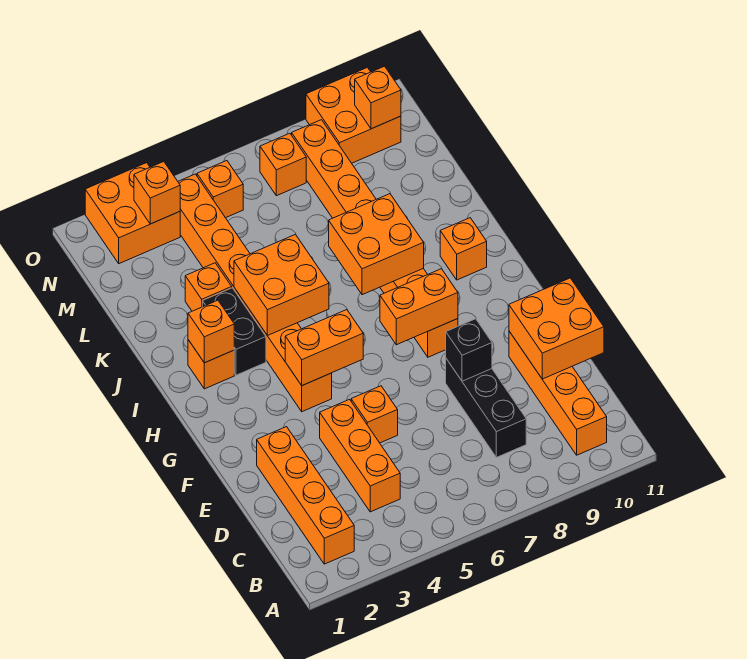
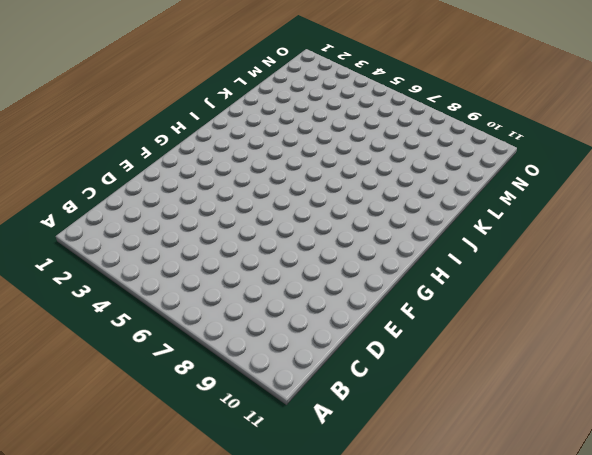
none -> orange brick B2:E2 level 1
none -> orange brick B10:E10 level 1
none -> orange brick C4:E4 level 1

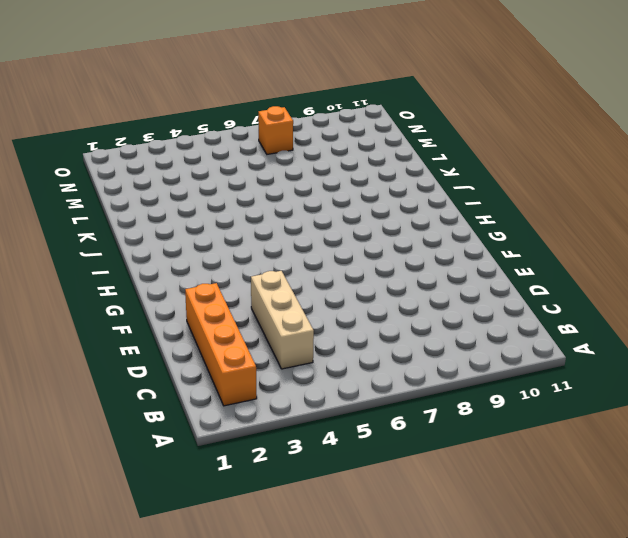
tan brick C4:E4 level 1 -> orange brick C4:E4 level 1
none -> orange brick B10:E10 level 1
none -> black brick C8:E8 level 1
none -> orange brick E5 level 1

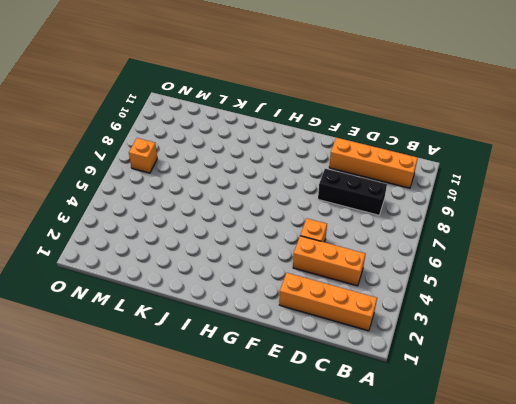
none -> orange brick G4:N4 level 1
none -> orange brick G8:N8 level 1
none -> orange brick I2 level 1

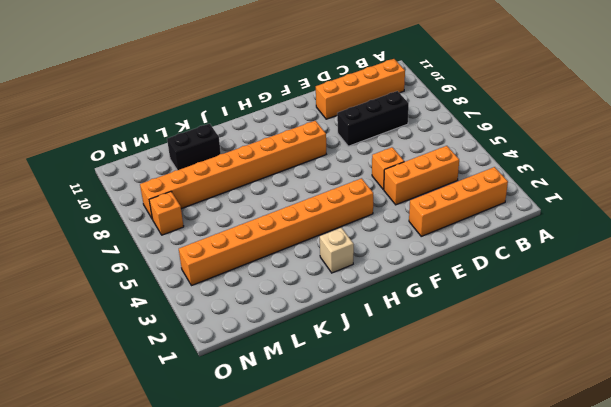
tan brick I2 level 1 -> orange brick I2 level 1
black brick K10:L10 level 1 -> black brick I3:J3 level 1
none -> orange brick I10 level 1
none -> orange brick K3 level 1
none -> orange brick N2:O3 level 1

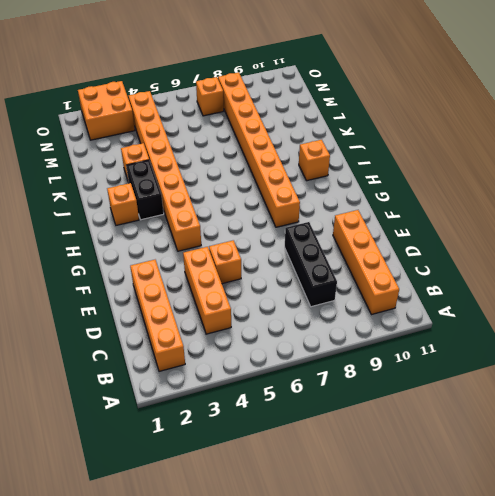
none -> orange brick N5 level 1
none -> orange brick N9:O10 level 1
none -> orange brick D10:E11 level 2

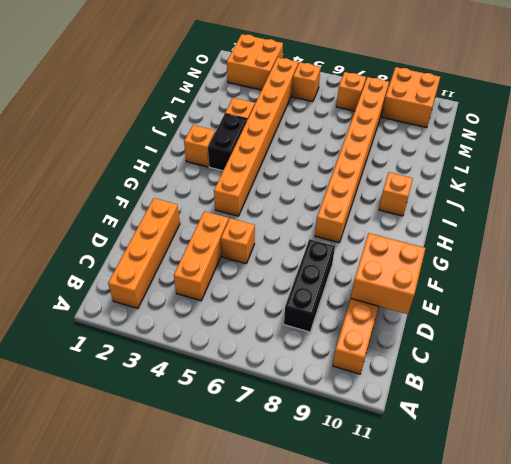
none -> black brick E8 level 2
none -> orange brick G4:G5 level 2
none -> orange brick G7:G8 level 2

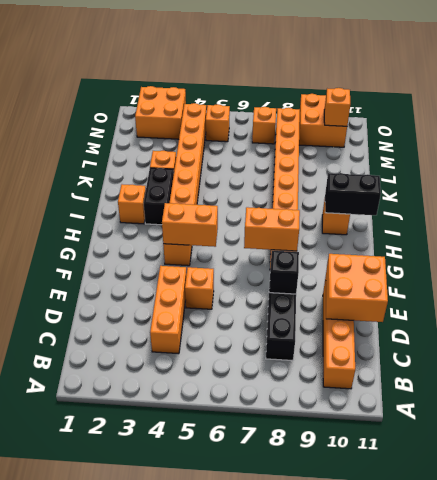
black brick I10:I11 level 2 -> none
none -> orange brick B2:E2 level 1
none -> orange brick I2 level 2
none -> orange brick I4:J5 level 2

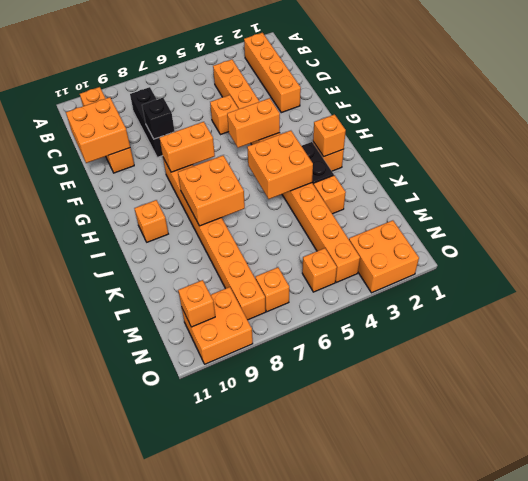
none -> orange brick N3 level 2

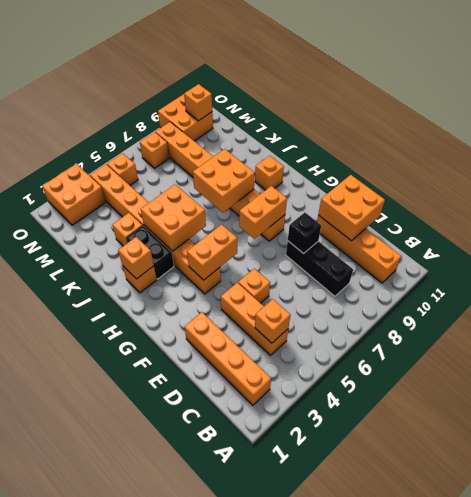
orange brick C4 level 2 -> orange brick N3 level 2

